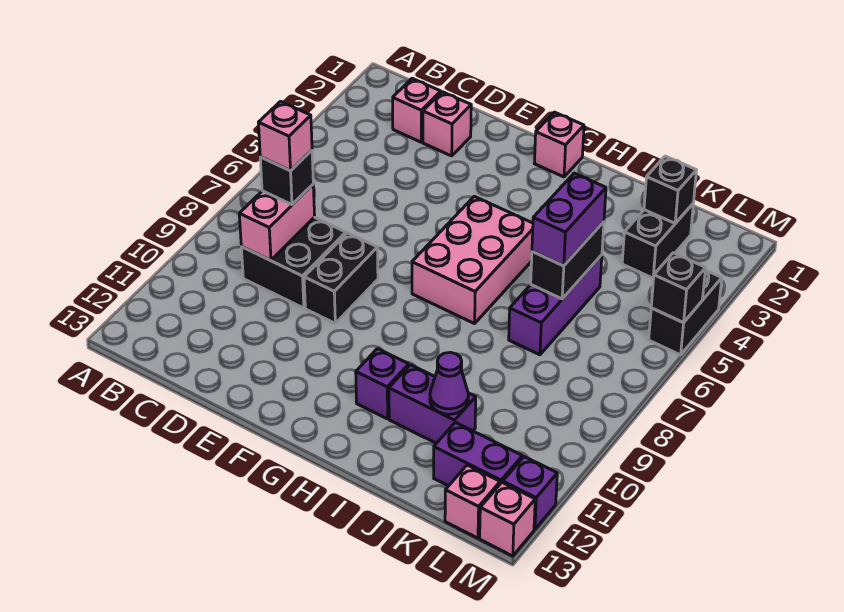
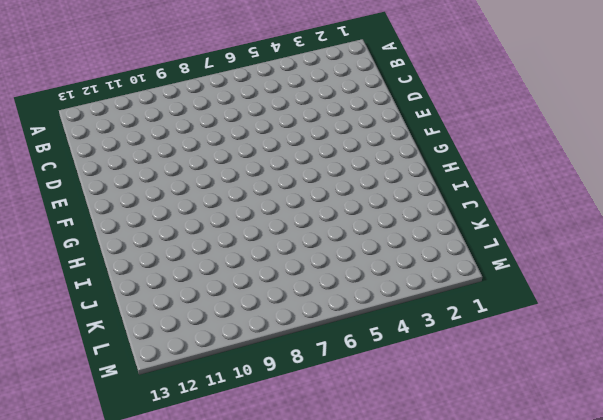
none -> pink brick C2 level 1
none -> black brick C8:D9 level 1
none -> pink brick D2 level 1

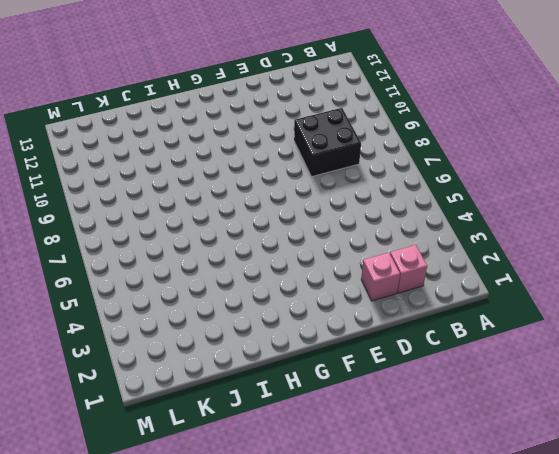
none -> black brick E8:E9 level 1
none -> pink brick G1 level 1
none -> pink brick G5:H7 level 1

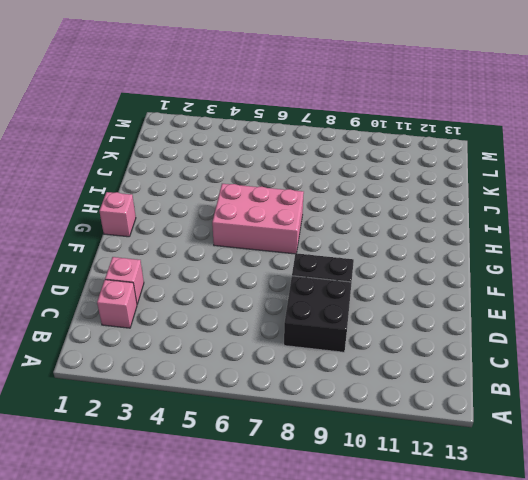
none -> purple brick H11 level 1
none -> purple brick I11:J11 level 1
none -> purple brick J5:J7 level 1

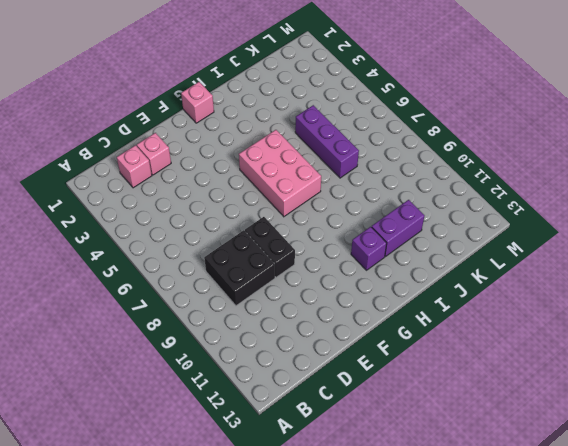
none -> black brick K2:K3 level 1
none -> purple brick K12:L12 level 1
none -> pink brick L13 level 1

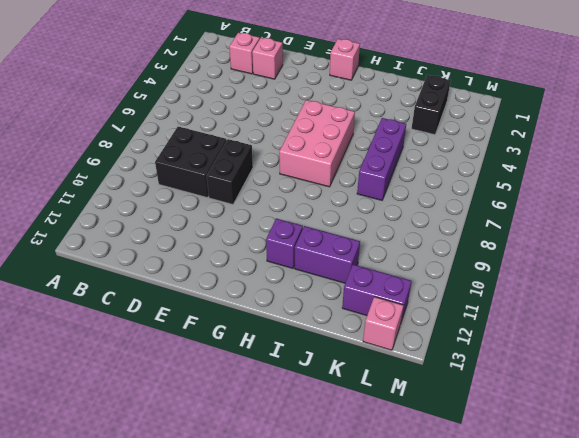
none -> black brick M4:M5 level 1
none -> purple brick M12 level 1
none -> pink brick M13 level 1

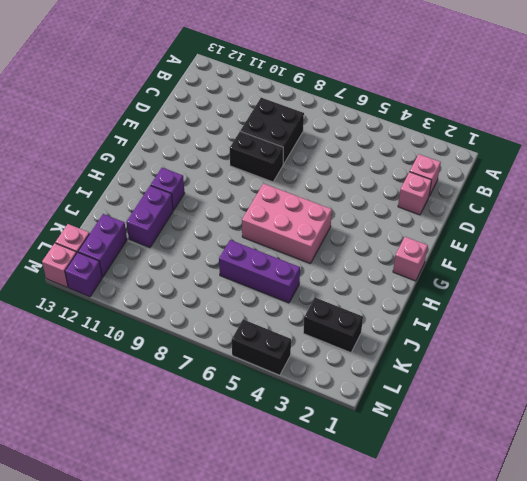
none -> pink brick C8:C9 level 2
none -> black brick J5:J6 level 2
none -> purple cone J11 level 2

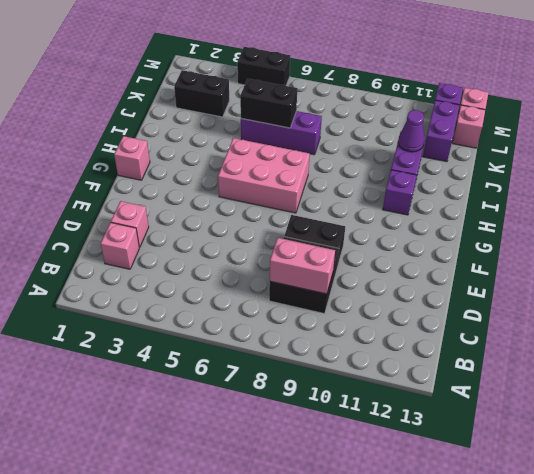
none -> black brick K2 level 2
none -> black brick M5 level 2
none -> black brick C8 level 3

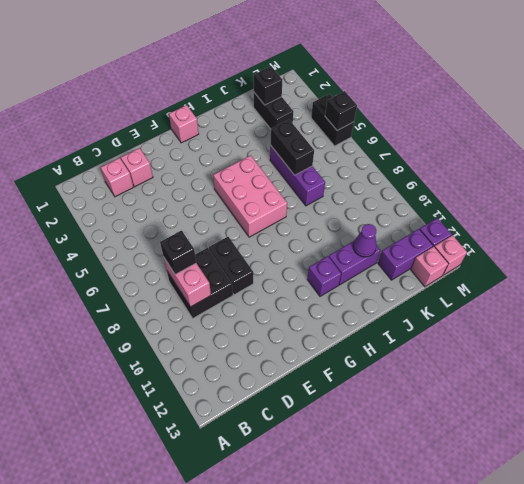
none -> purple brick J5:J6 level 3
none -> pink brick C8 level 4

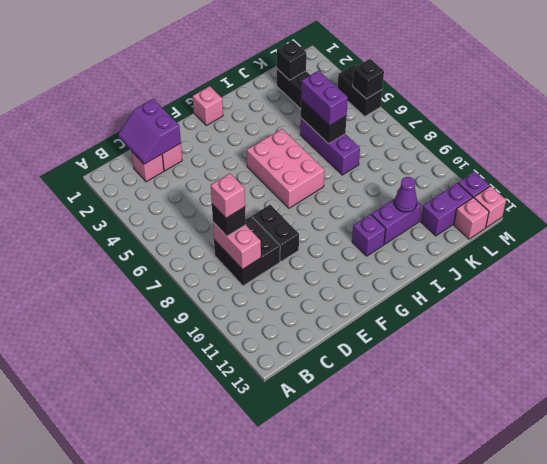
purple slope C1:D2 level 2 top D -> none

